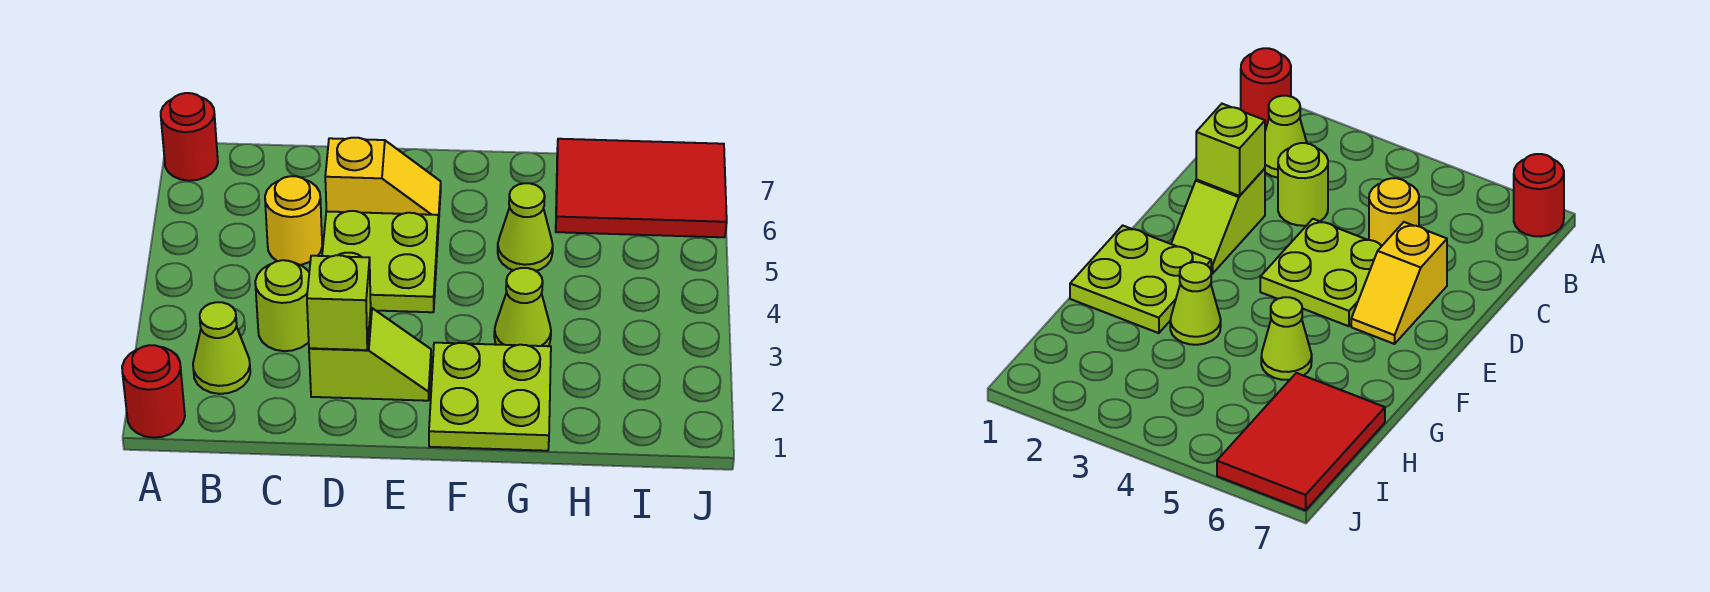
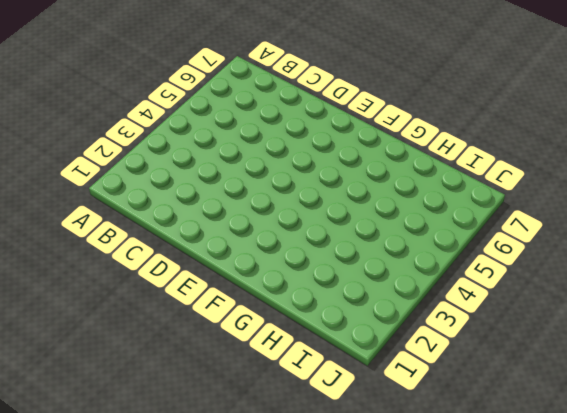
none -> red round brick A1 level 1
none -> red round brick A7 level 1
none -> lime cone B2 level 1

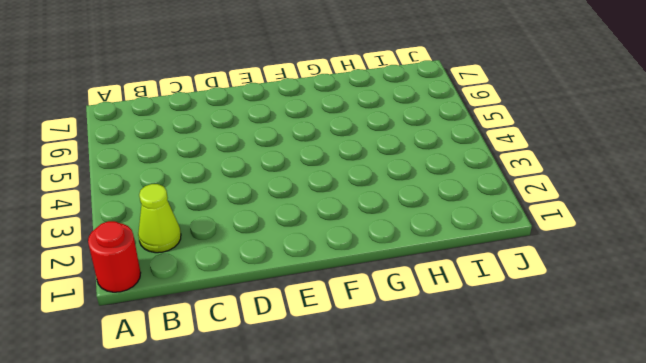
none -> red round brick A7 level 1
none -> lime round brick C3 level 1
none -> yellow round brick C5 level 1

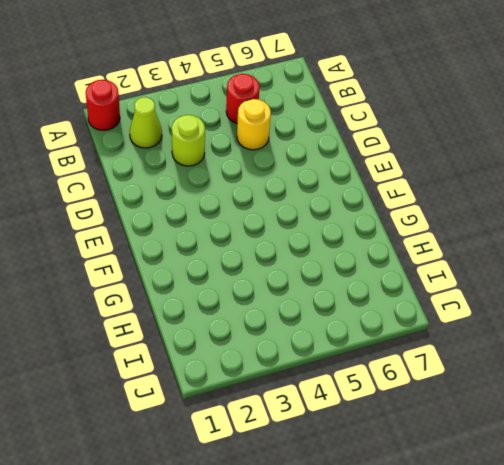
red round brick B5 level 1 -> red round brick A7 level 1
none -> lime slope D2:E2 level 1 top D
none -> lime plate D4:E5 level 1
none -> yellow slope D6:E6 level 1 top D

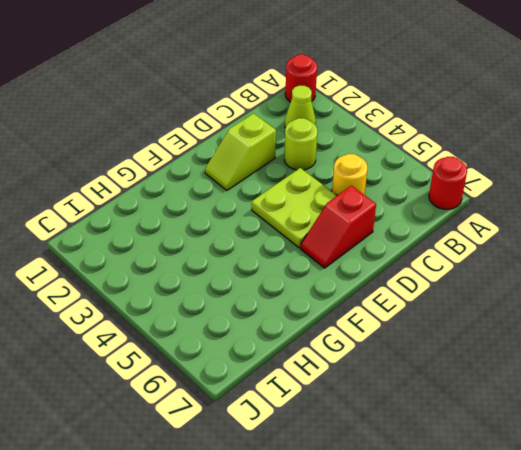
red slope D6:E6 level 1 top D -> yellow slope D6:E6 level 1 top D
none -> lime plate F1:G2 level 1
none -> lime cone G3 level 1
none -> lime cone G5 level 1

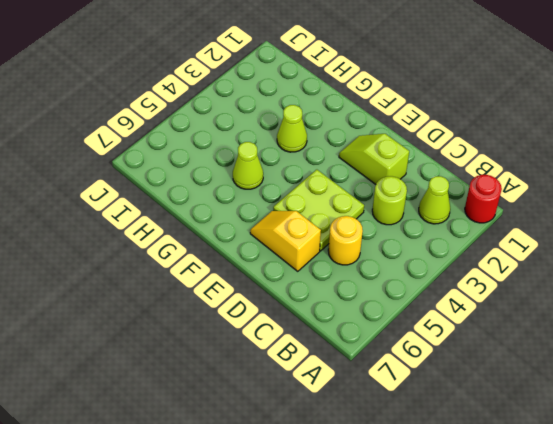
none -> red round brick A7 level 1
none -> lime plate F1:G2 level 1
none -> red tile H6:J7 level 1

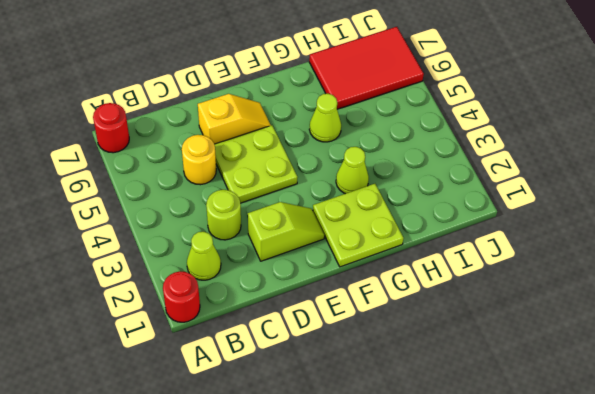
none -> lime brick D2 level 2

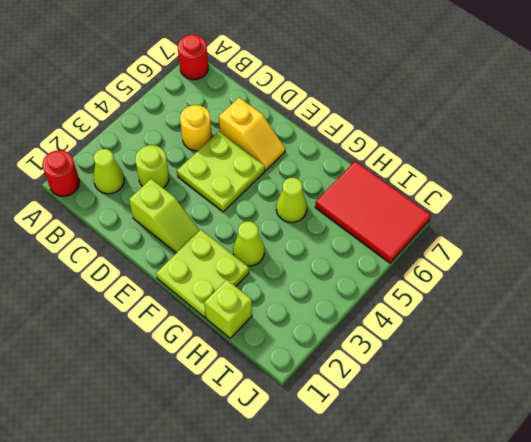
lime brick H1 level 1 -> lime brick D2 level 2

